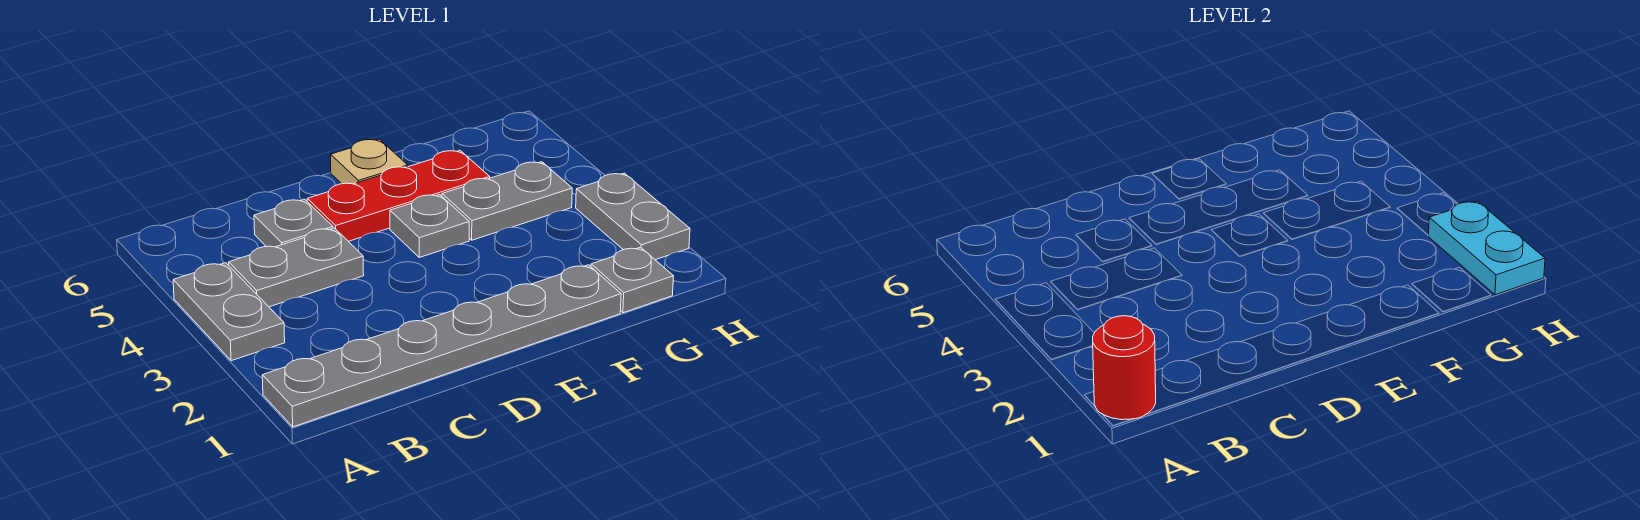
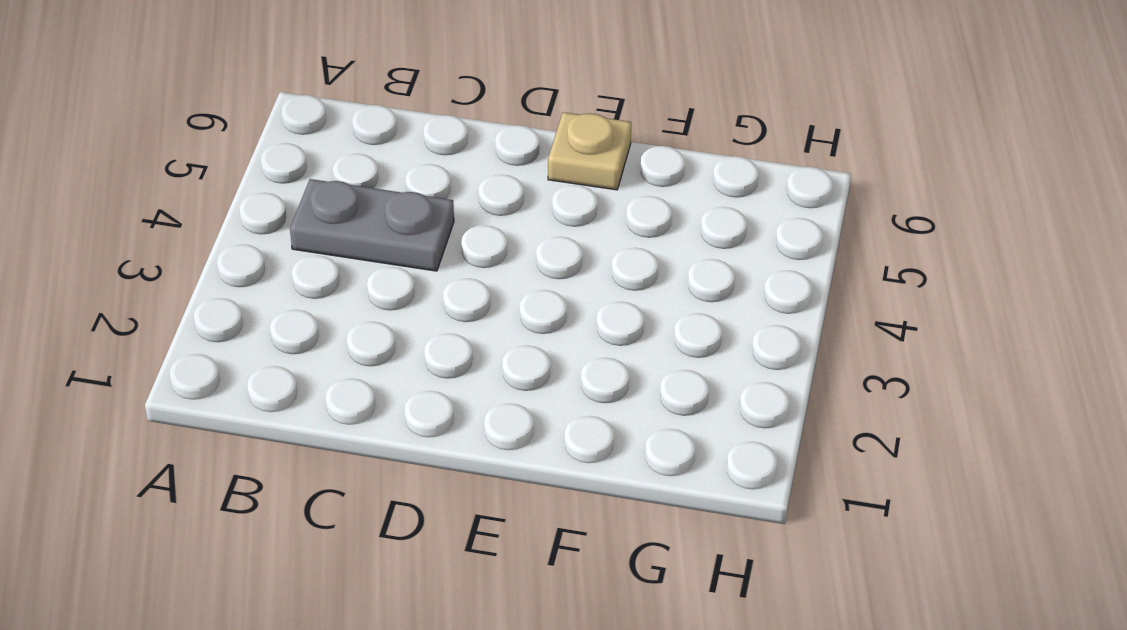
none -> grey plate A1:F1 level 1
none -> grey plate A3:A4 level 1
none -> grey plate C5 level 1

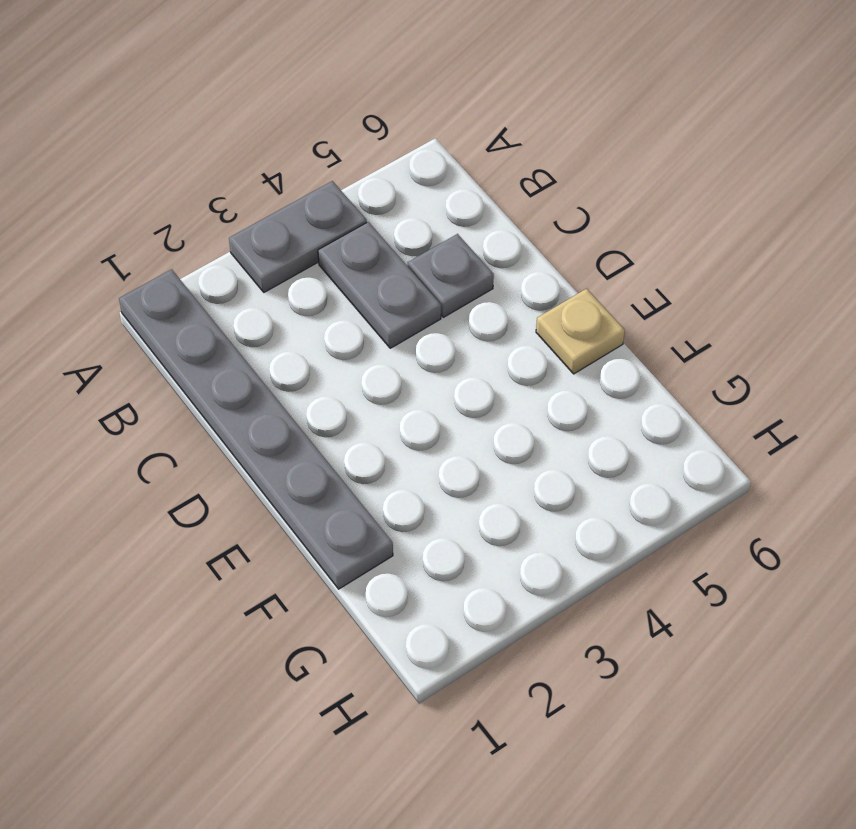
none -> red plate D5:F5 level 1
none -> grey plate E4 level 1
none -> grey plate F4:G4 level 1

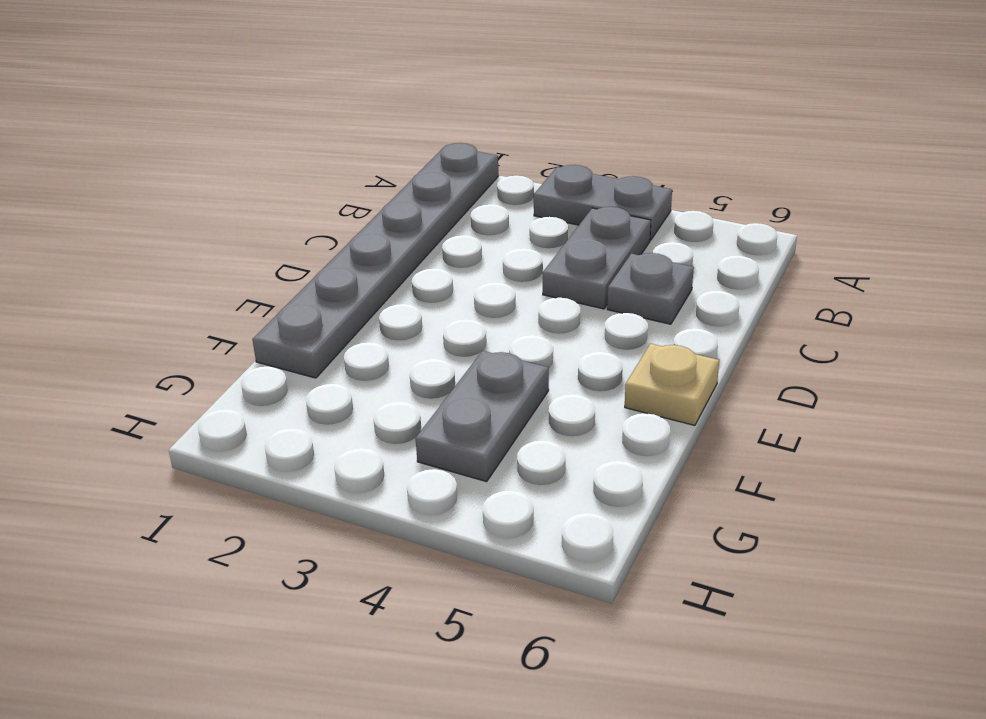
none -> red plate D5:F5 level 1
none -> grey plate E4 level 1
none -> grey plate G1 level 1

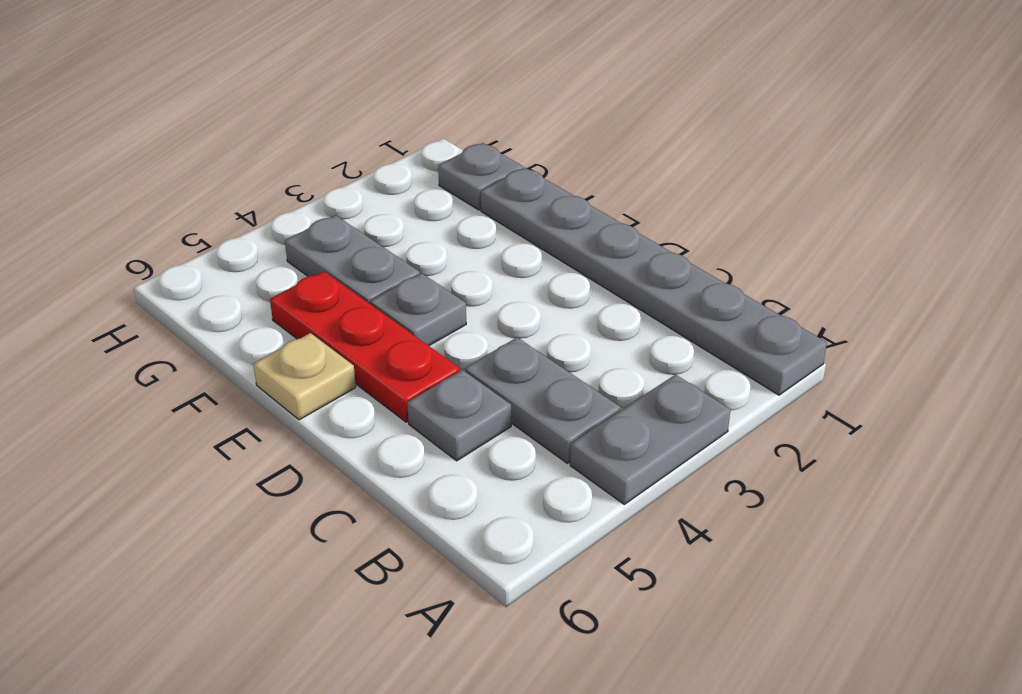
none -> grey plate H2:H3 level 1
none -> red round brick A1 level 2
none -> cyan plate H1:H2 level 2

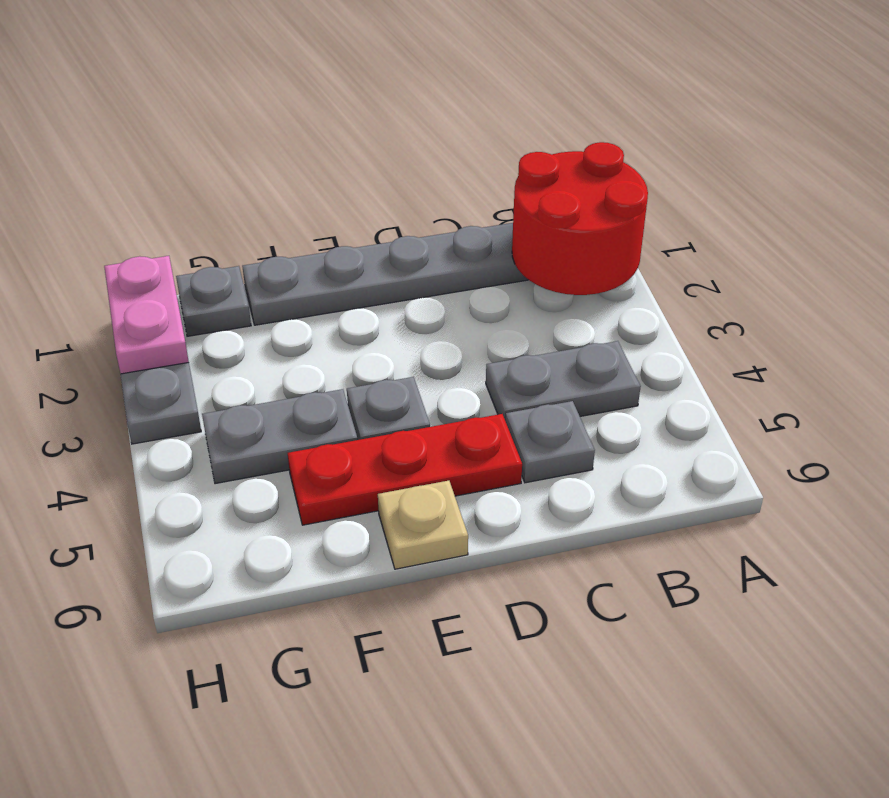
red round brick A1:B2 level 2 -> red round brick A1 level 2
pink plate H1:H2 level 2 -> cyan plate H1:H2 level 2
none -> grey plate A3:A4 level 1

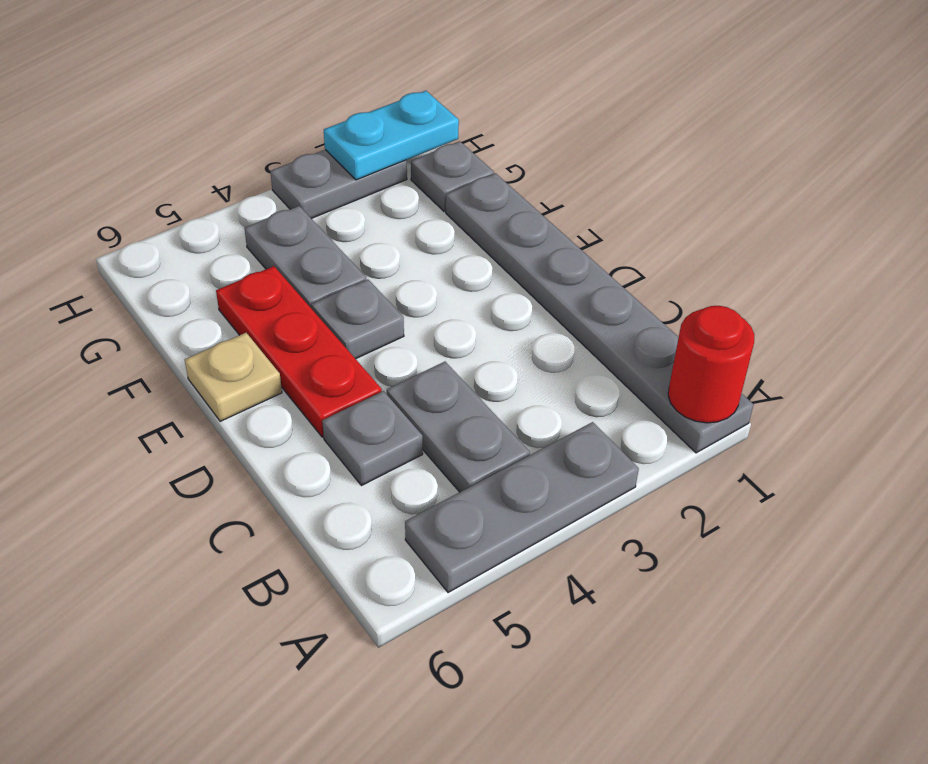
grey plate A3:A5 level 1 -> grey plate A3:A4 level 1

